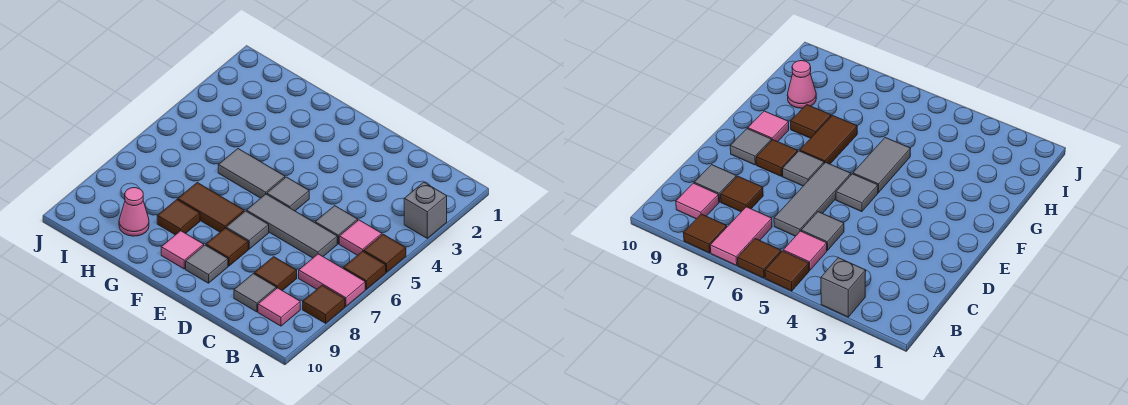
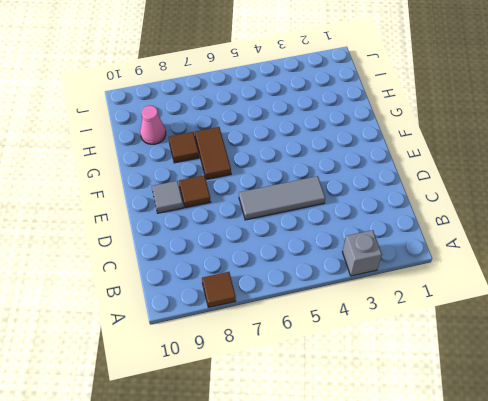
grey tile D4:D6 level 1 -> grey tile C6:E6 level 1
none -> brown tile A5 level 1
none -> brown tile A6 level 1
none -> pink tile A7:B7 level 1

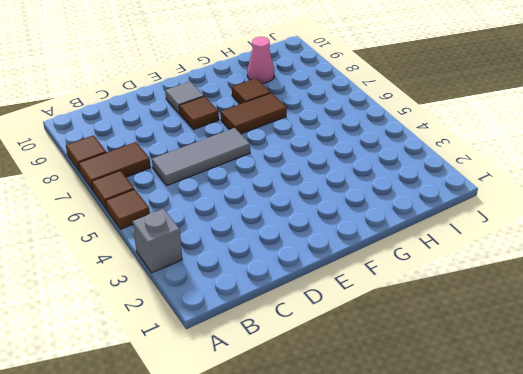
brown tile A7:B7 level 1 -> pink tile A7:B7 level 1
none -> pink tile B5 level 1
none -> pink tile B9 level 1
none -> grey tile C5 level 1

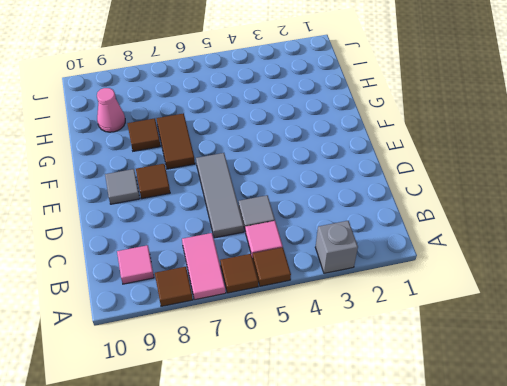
none -> brown tile C8 level 1
none -> grey tile C9 level 1
none -> grey tile E5 level 1

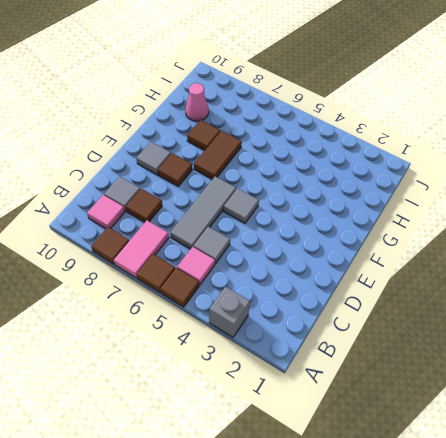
none -> grey tile E7 level 1
none -> grey tile F5:G5 level 1
none -> pink tile F9 level 1

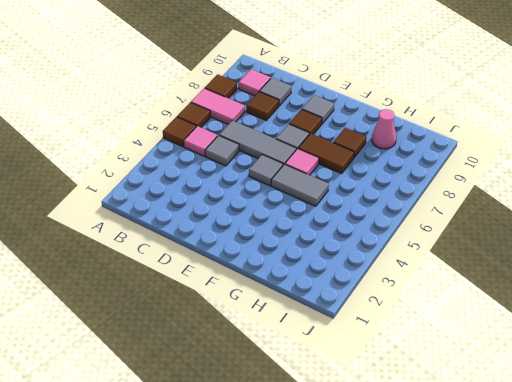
pink tile F6 level 1 -> pink tile F9 level 1
none -> grey brick A3 level 1

